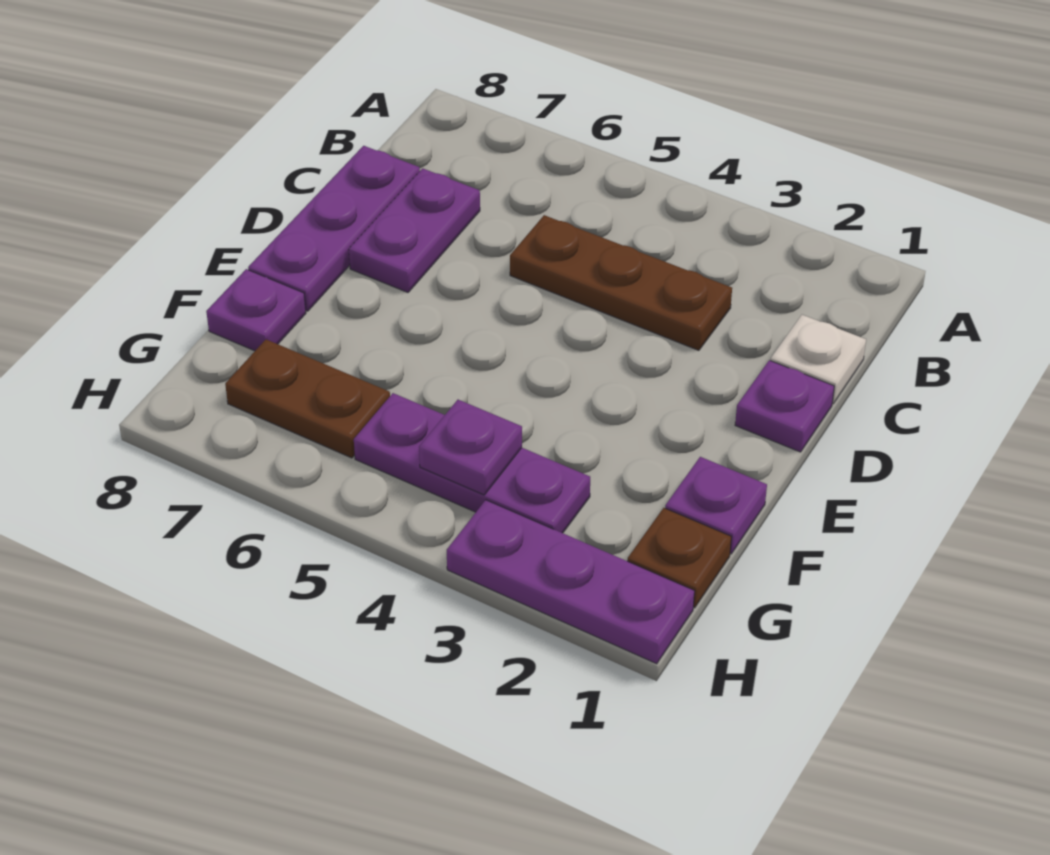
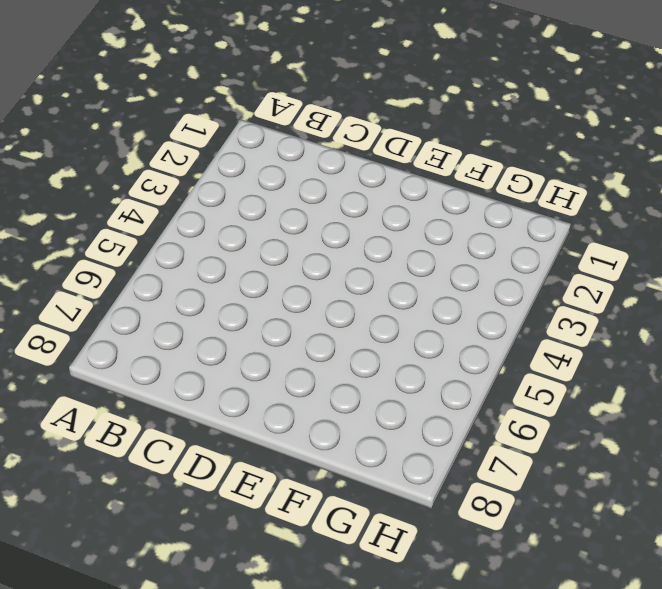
none -> white plate C1 level 1
none -> brown plate C3:C5 level 1
none -> purple plate C7:D7 level 1

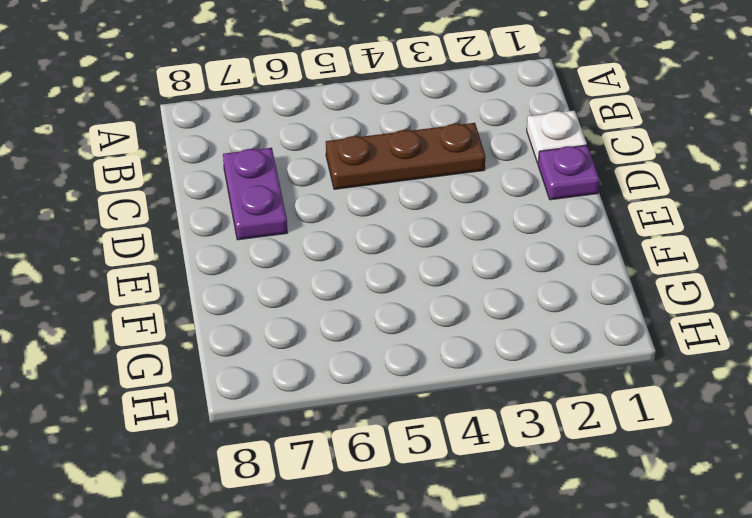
none -> purple plate C8:E8 level 1
none -> purple plate F1 level 1
none -> purple plate F8 level 1

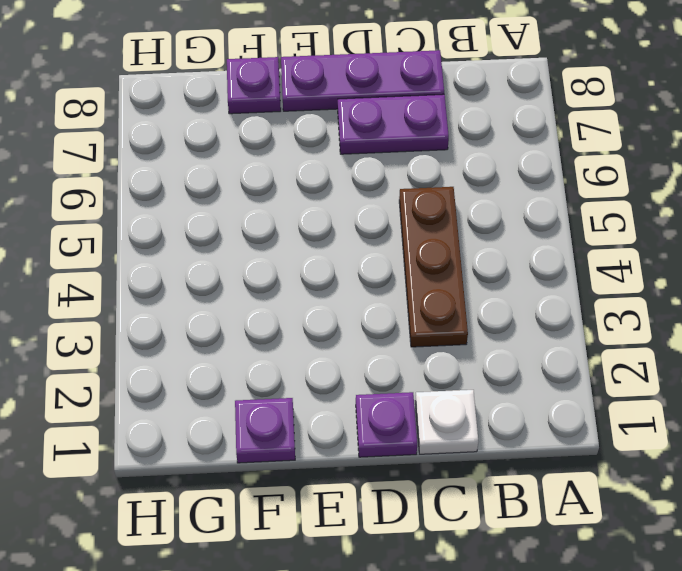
none -> brown plate G1 level 1
none -> purple plate G3:G5 level 1
none -> brown plate G6:G7 level 1

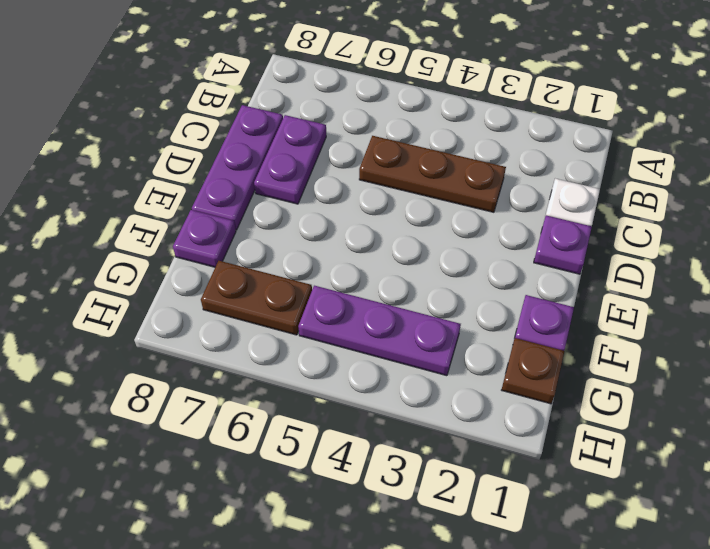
none -> purple plate H1:H3 level 1
none -> purple plate G4 level 2

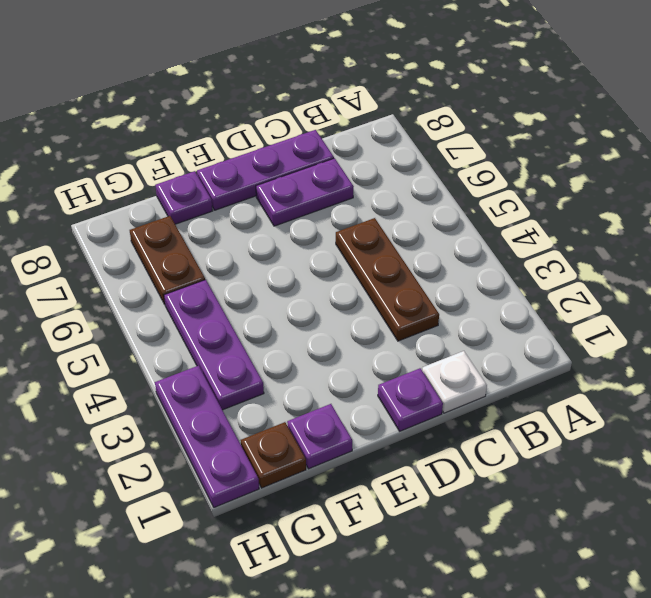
none -> purple plate G4 level 2

